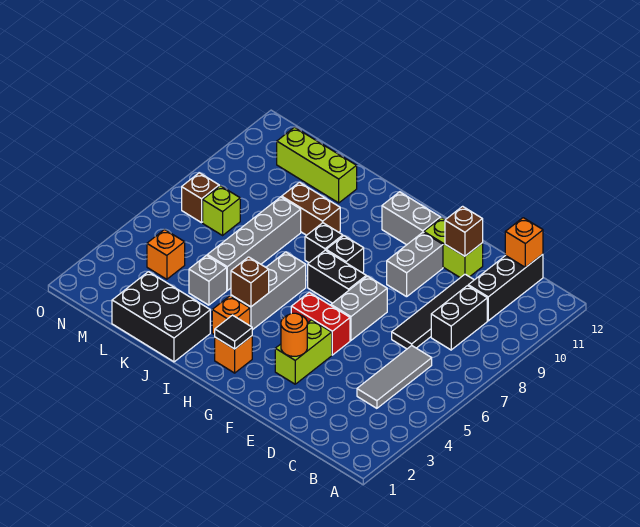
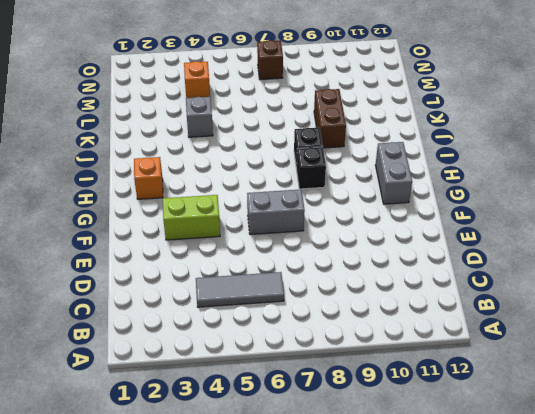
none -> black brick C8:C9 level 1
none -> black brick C10:C12 level 1
none -> black tile D7:D10 level 1

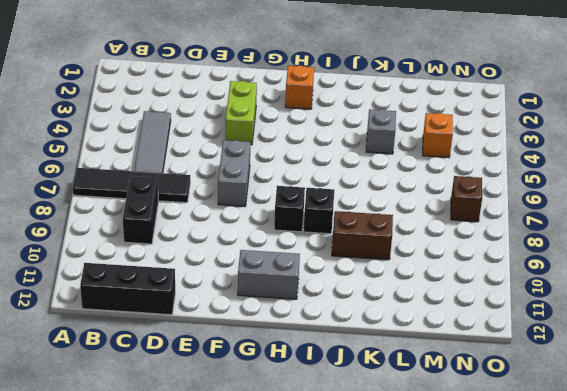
black tile A7:D7 level 1 -> black tile D7:D10 level 1
black brick B12:D12 level 1 -> black brick C10:C12 level 1
none -> lime brick E11:F11 level 1
none -> red brick F5:G5 level 1
none -> grey brick F9:F10 level 1

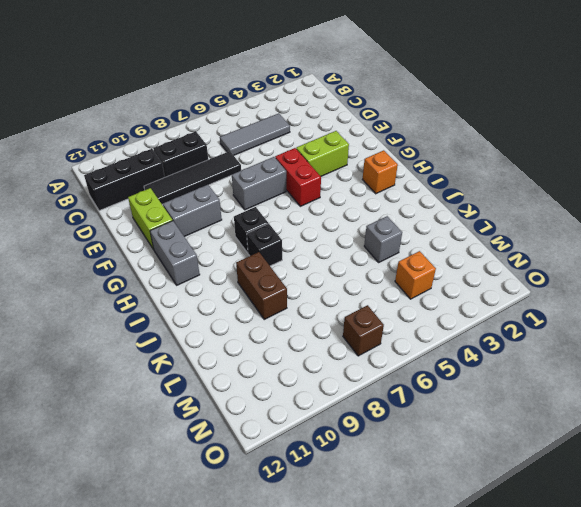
none -> black brick G7:H7 level 1
none -> orange brick I3 level 1
none -> grey brick I4:I6 level 1

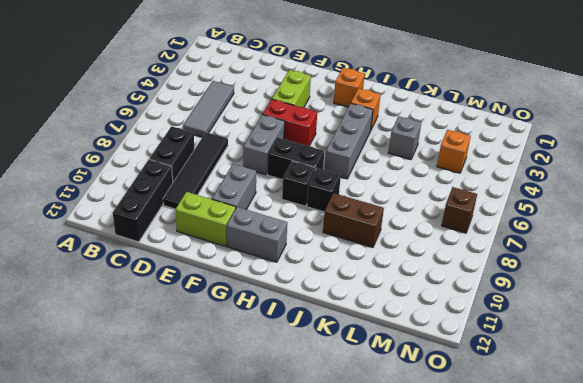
none -> black brick J1:L2 level 1
none -> grey brick K5:K8 level 1
none -> lime brick K11:M11 level 1

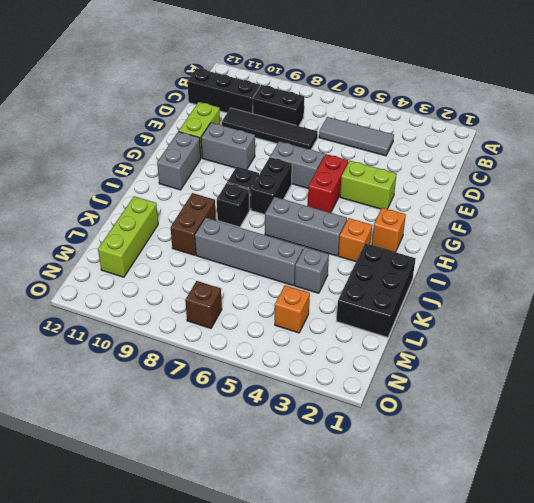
none -> lime brick M7 level 1
none -> orange brick C12 level 2
none -> brown brick E11 level 2

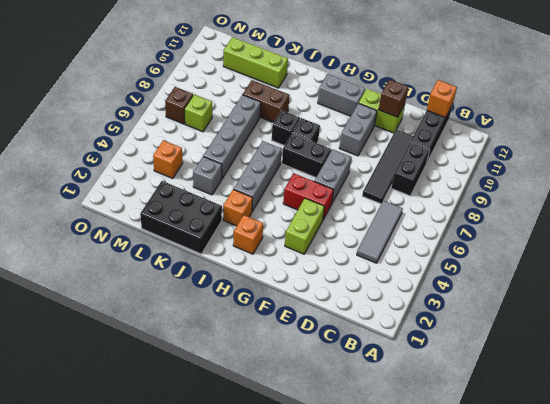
none -> orange round brick F3 level 2
none -> black tile H2 level 2
none -> brown brick I4 level 2

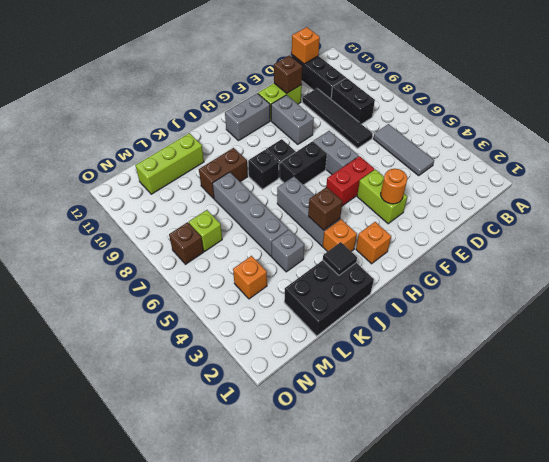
black tile J2 level 2 -> black tile H2 level 2

